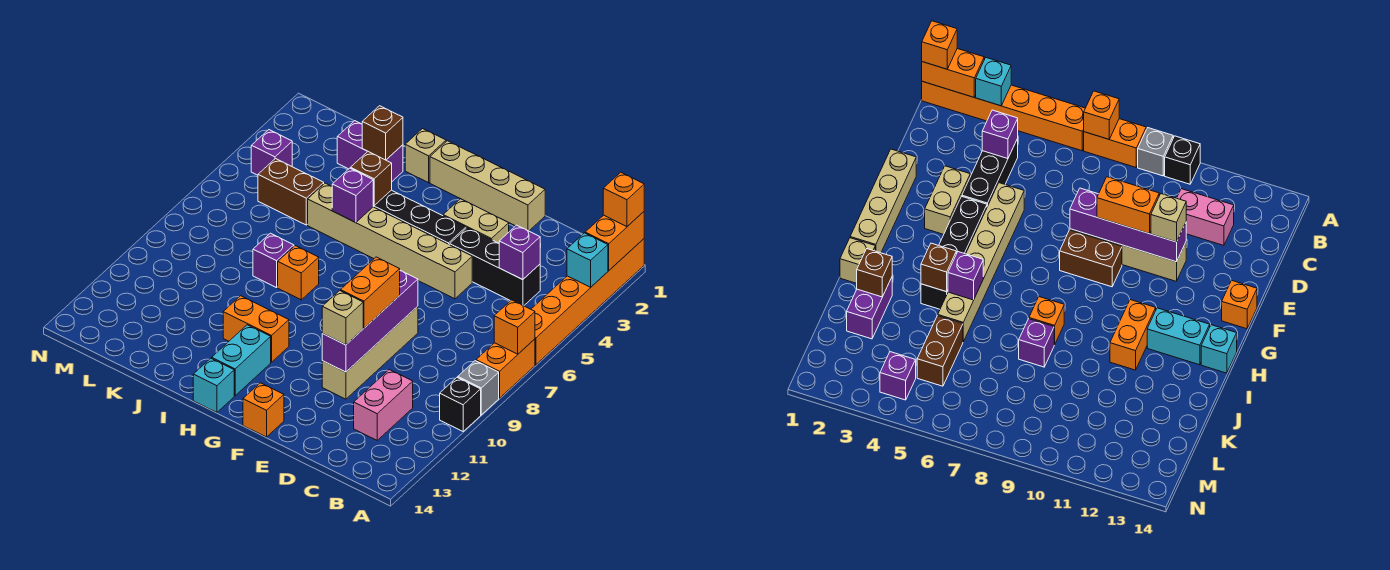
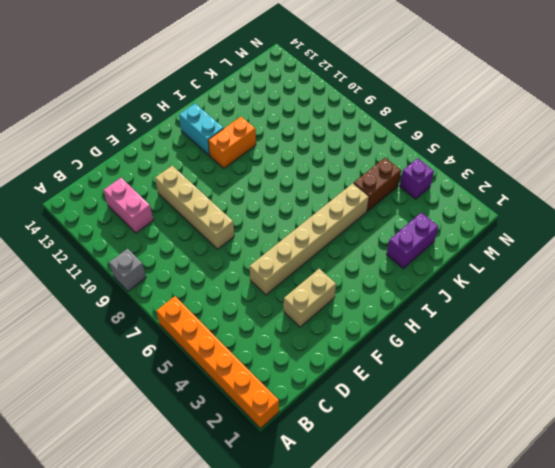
none -> orange brick A7:A8 level 1
none -> black brick A10 level 1
none -> black brick C4:E4 level 1
none -> tan brick E1:H1 level 1

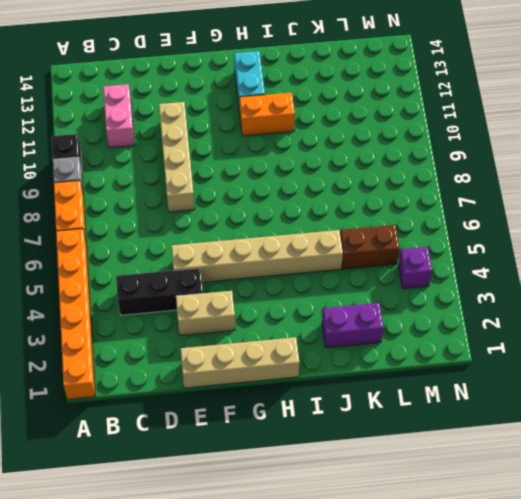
none -> black brick F4:I4 level 1
none -> brown brick F8:F9 level 1
none -> orange brick F14 level 1
none -> cyan brick H14 level 1

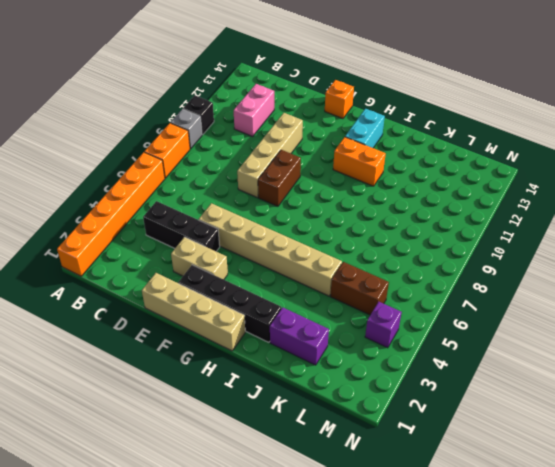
black brick F2:I2 level 1 -> black brick F4:I4 level 1
none -> cyan brick H14 level 1
none -> tan brick I1 level 1
none -> orange brick I8 level 1
none -> purple brick J8 level 1

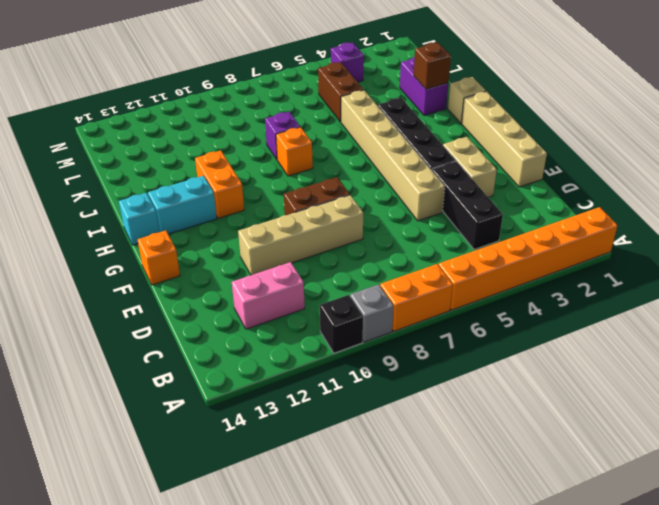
none -> orange brick A1:A2 level 2
none -> cyan brick A3 level 2
none -> orange brick A7 level 2
none -> purple brick C4 level 2

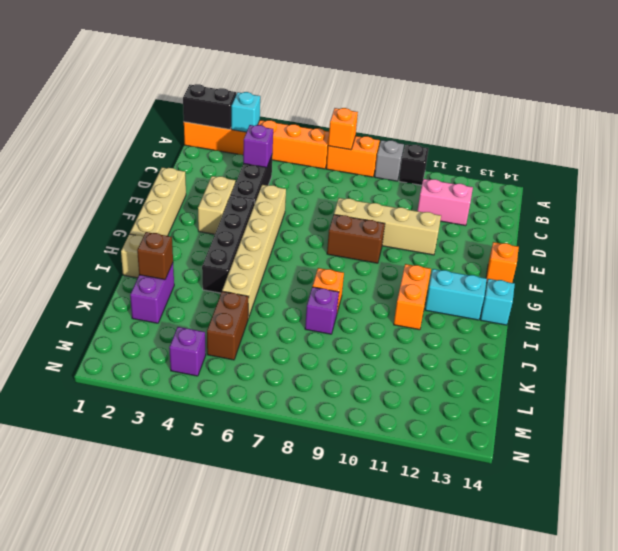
black brick A1:A2 level 2 -> orange brick A1:A2 level 2
none -> purple brick E8:E11 level 2
none -> brown brick I4 level 2
none -> purple brick I5 level 2
none -> orange brick A1 level 3

